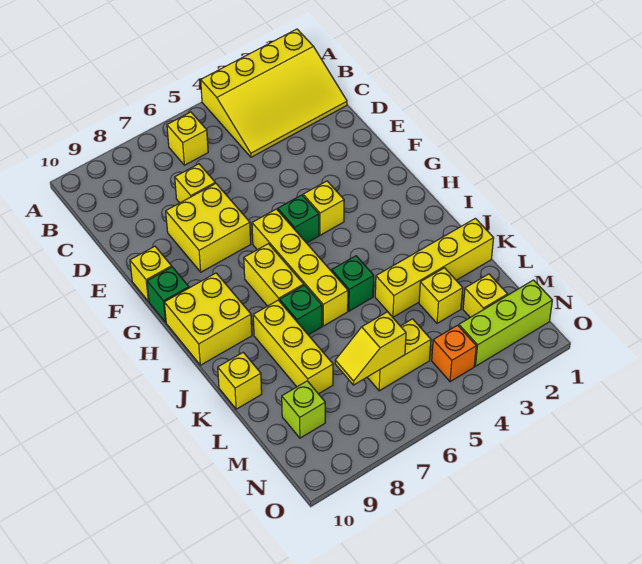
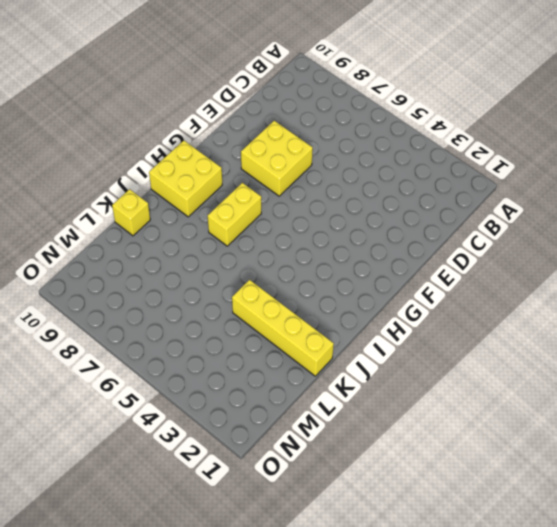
none -> yellow slope A1:C4 level 1 top A
none -> yellow brick B6 level 1
none -> yellow brick D7 level 1

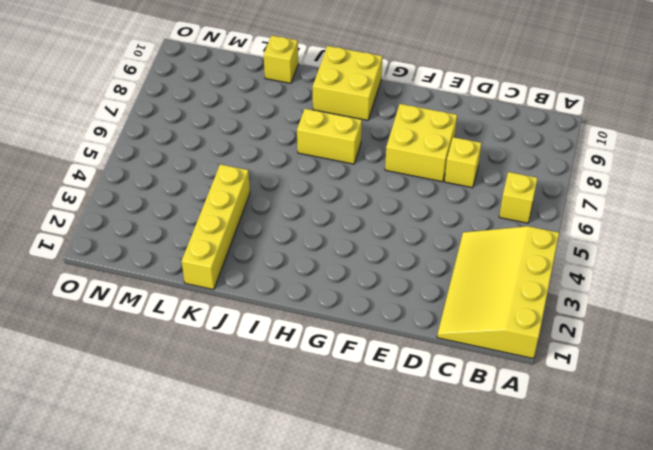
none -> yellow brick F10 level 1
none -> yellow brick G4 level 1
none -> green brick G5 level 1

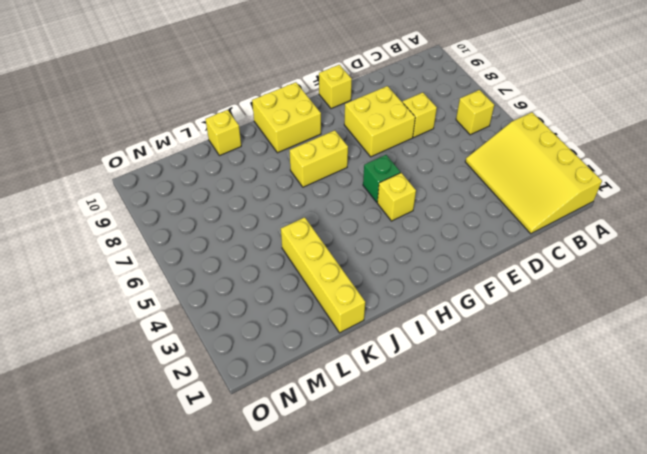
none -> yellow brick G6:J6 level 1
none -> green brick G10 level 1
none -> green brick J5 level 1

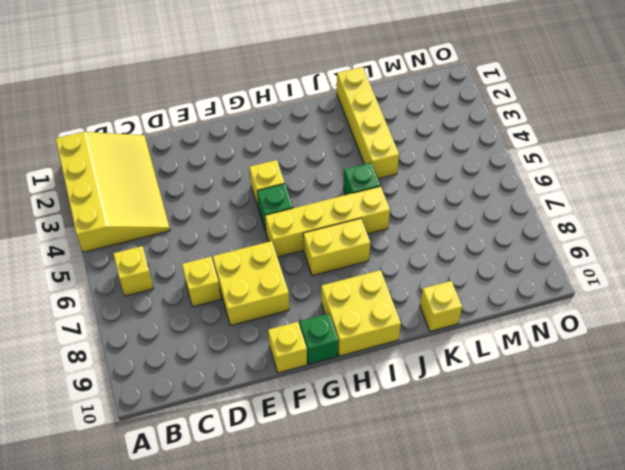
none -> green brick J7 level 1
none -> yellow brick J8:L8 level 1
none -> yellow brick L3 level 1

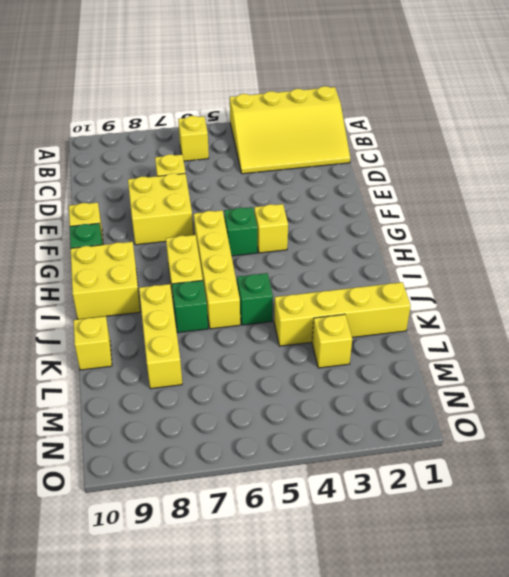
none -> yellow brick M2 level 1
none -> yellow brick M5:M6 level 1
none -> lime brick M9 level 1

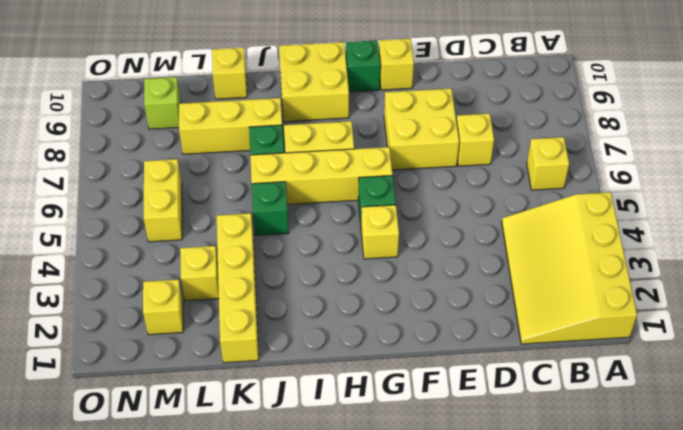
none -> lime brick N1:N3 level 1
none -> orange brick N4 level 1
none -> yellow slope M6:M7 level 2 top 6

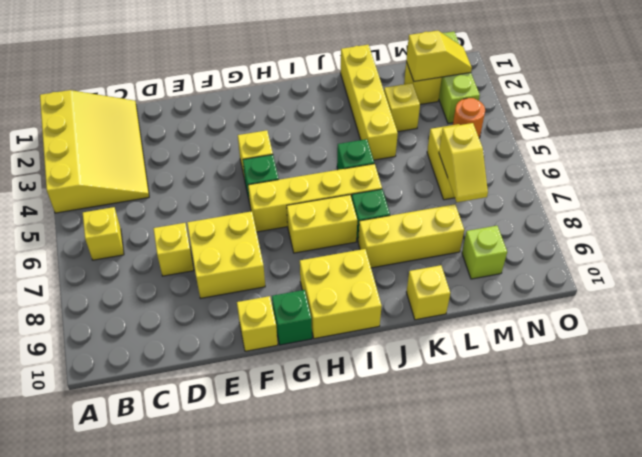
yellow slope M2:N2 level 2 top M -> none
orange round brick N4 level 1 -> orange brick N4 level 1

